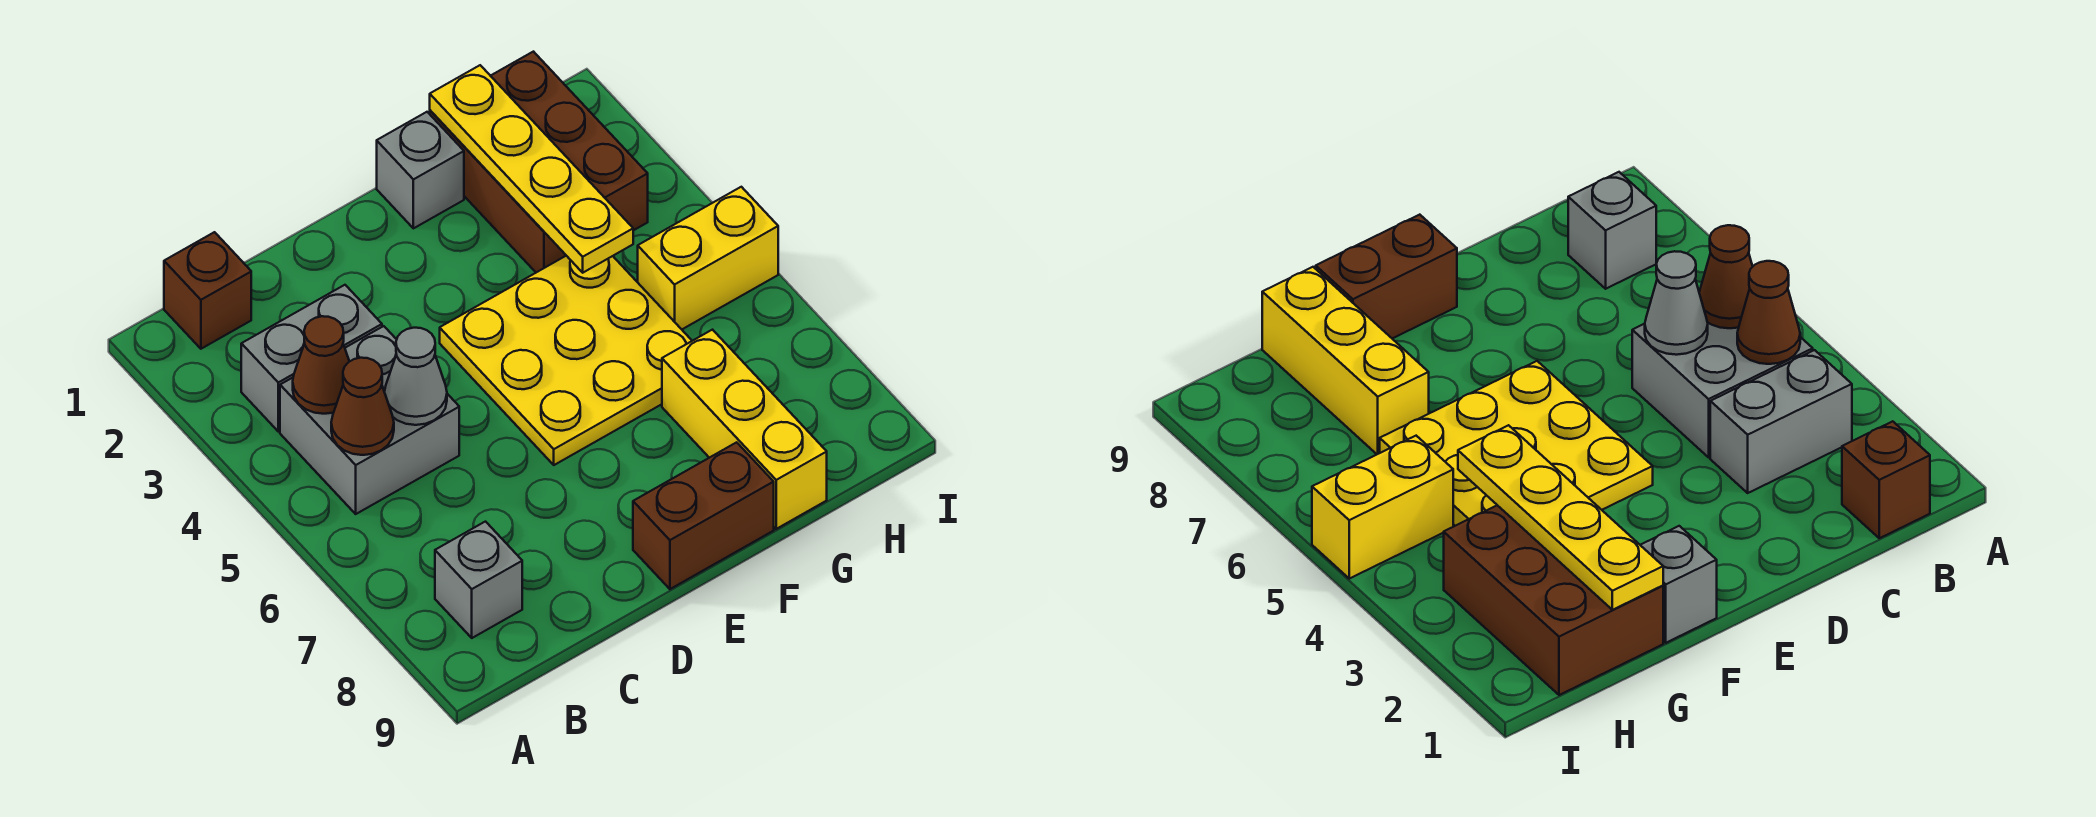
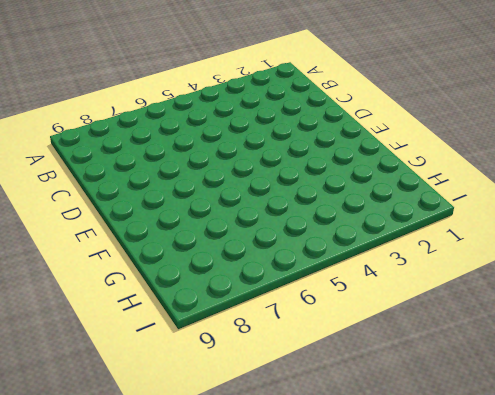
none -> brown brick B1 level 1
none -> grey brick B3:C3 level 1
none -> grey brick B4:C5 level 1

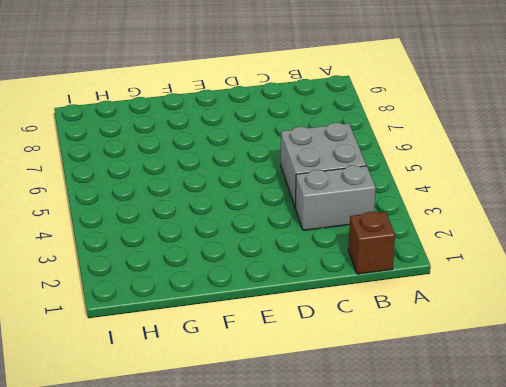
none -> grey brick B8 level 1
none -> yellow plate E4:G6 level 1
none -> brown brick E9:F9 level 1

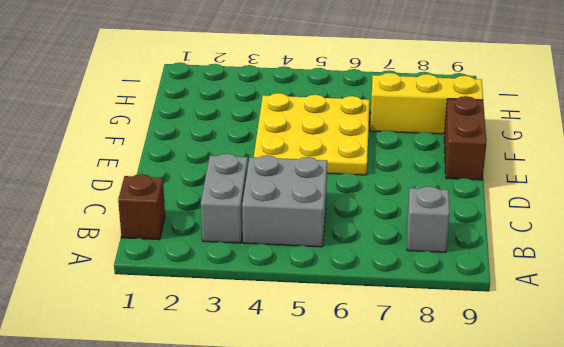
none -> grey brick F1 level 1
none -> brown brick G1:H3 level 1
none -> yellow brick H5:I5 level 1

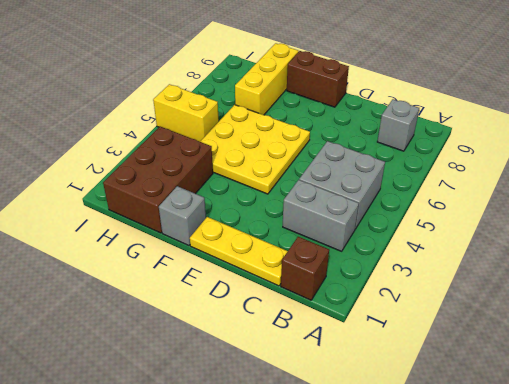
yellow plate C1:E1 level 1 -> none
none -> brown cone B4 level 2
none -> brown cone B5 level 2
none -> grey cone C5 level 2

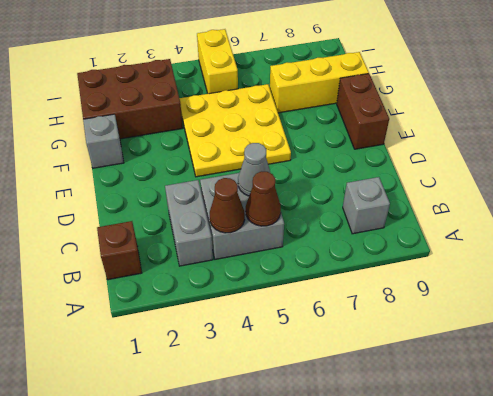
none -> yellow plate G1:G4 level 2

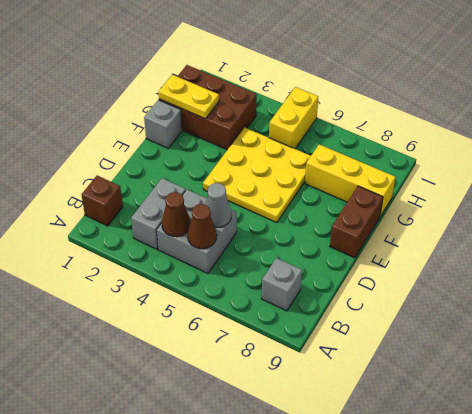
yellow plate G1:G2 level 2 -> yellow plate G1:G4 level 2

